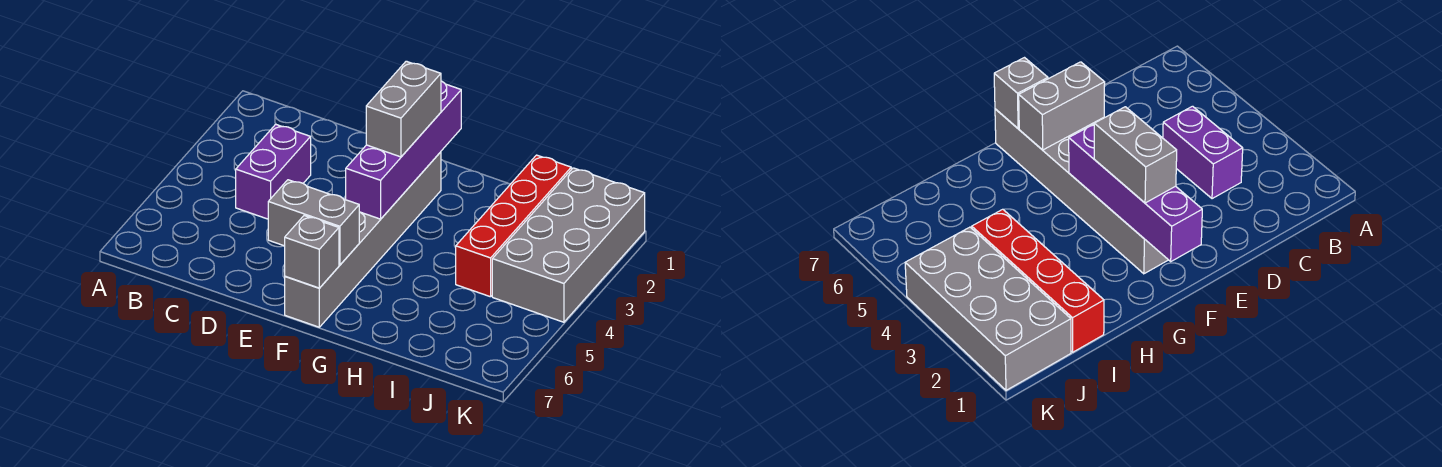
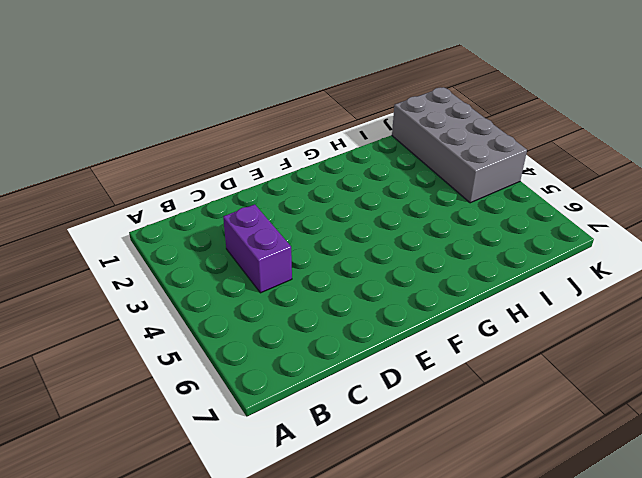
none -> grey brick F2:F7 level 1
none -> red brick I1:I4 level 1

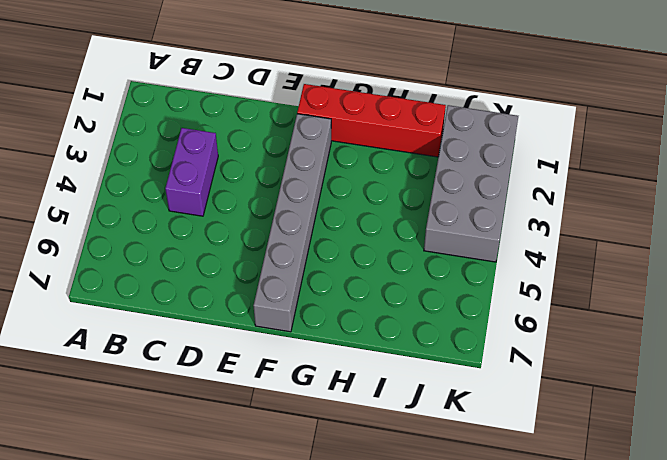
red brick F1:I1 level 1 -> red brick I1:I4 level 1
none -> grey brick E6:F6 level 2
none -> purple brick F1:F4 level 2

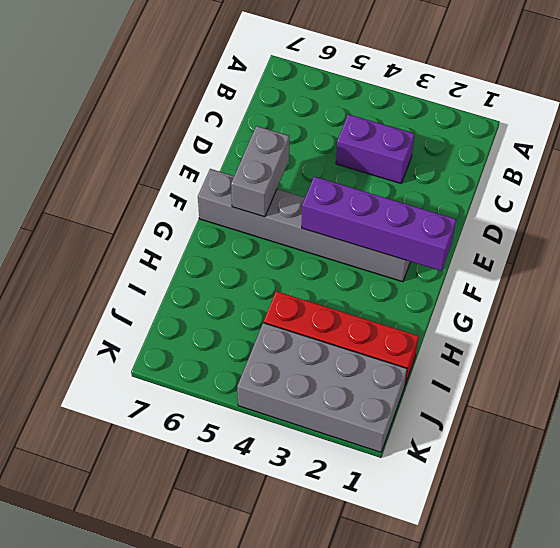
none -> grey brick F7 level 2
none -> grey brick F2:F3 level 3

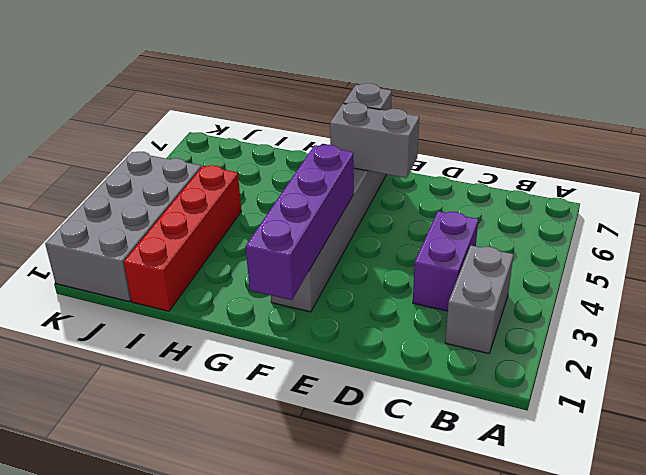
grey brick B2:B3 level 1 -> grey brick F2:F3 level 3

